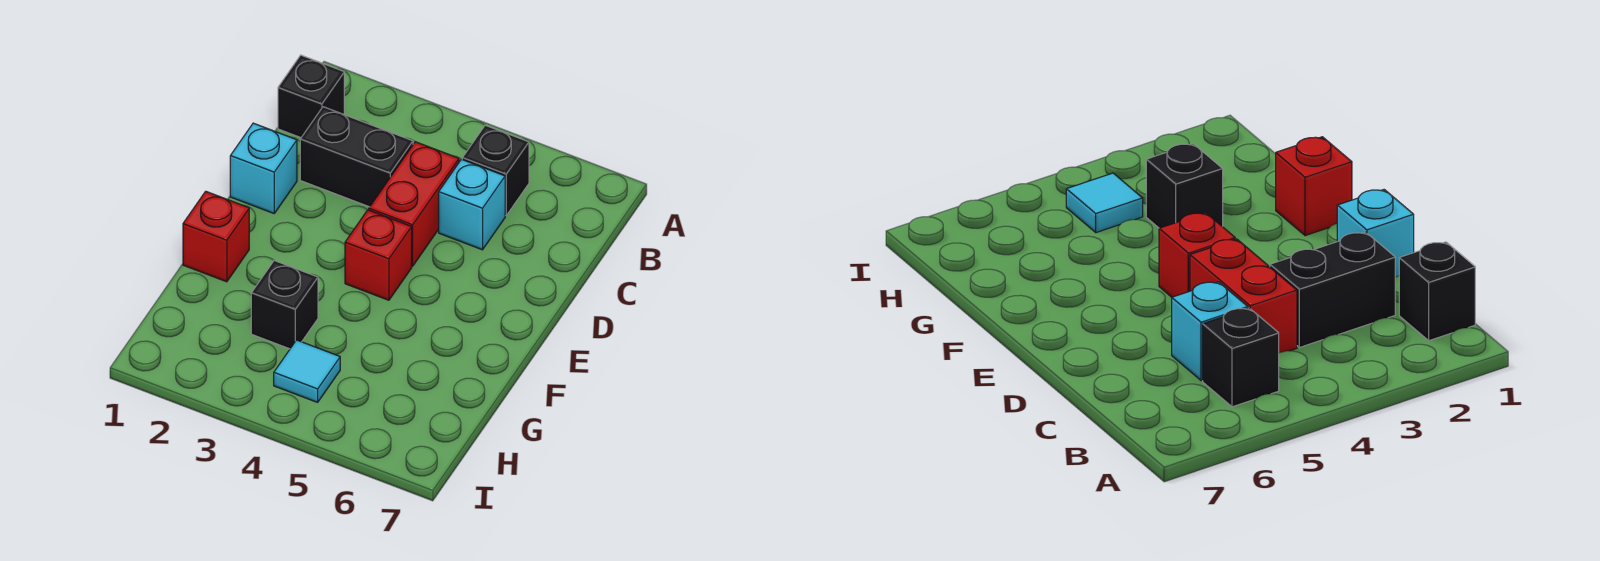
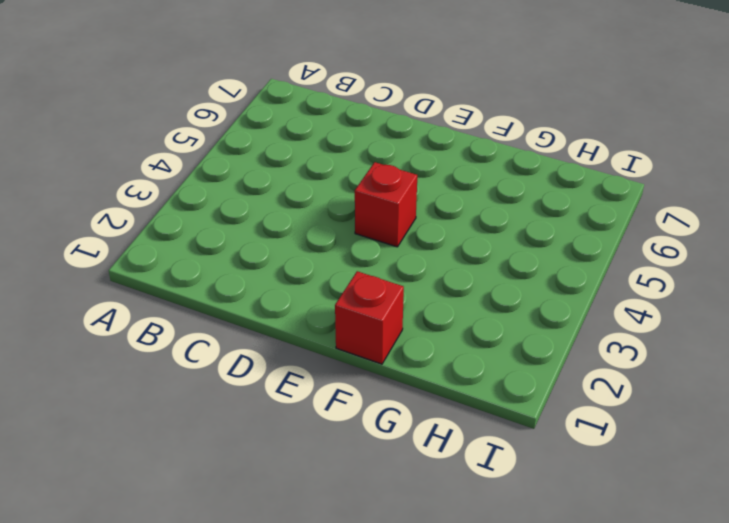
none -> black brick B1 level 1
none -> black brick B5 level 1

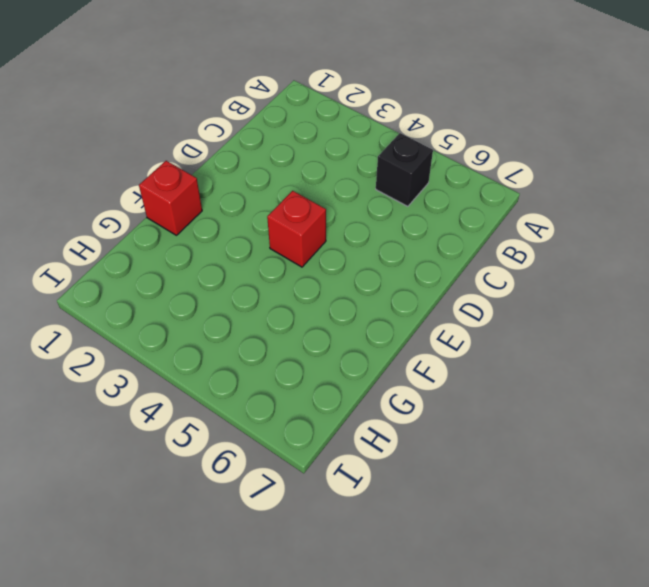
none -> black brick B1 level 1
none -> black brick C2:C3 level 1

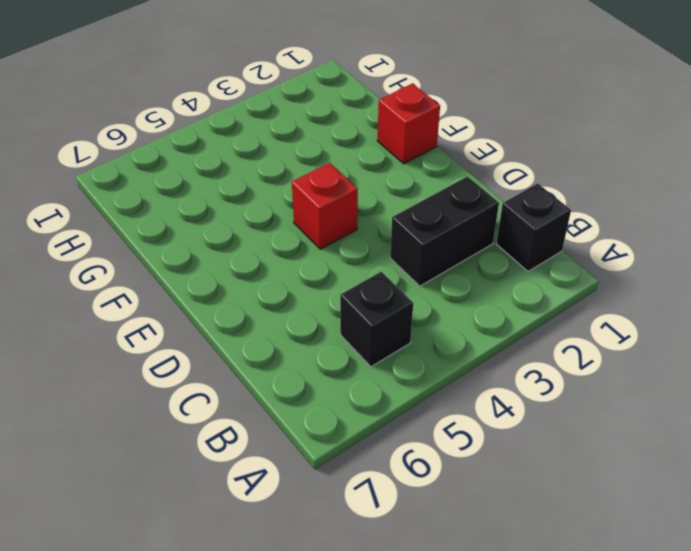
none -> red brick C4:D4 level 1
none -> cyan brick C5 level 1

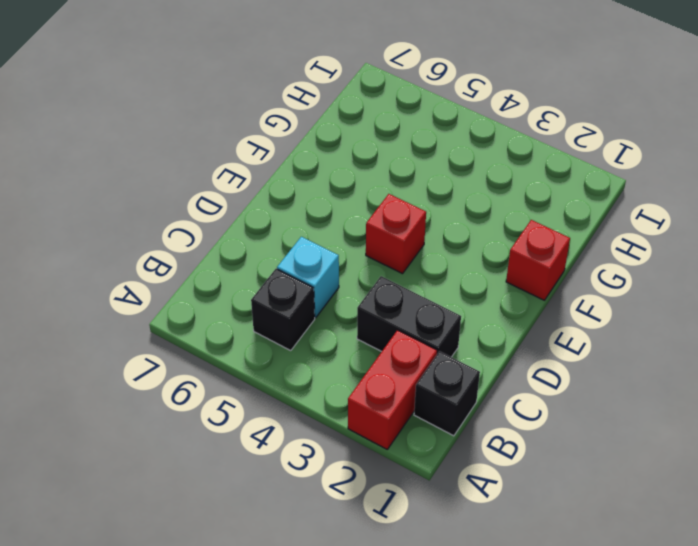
red brick A2:B2 level 1 -> red brick C4:D4 level 1
none -> cyan brick D1 level 1
none -> black brick G3 level 1

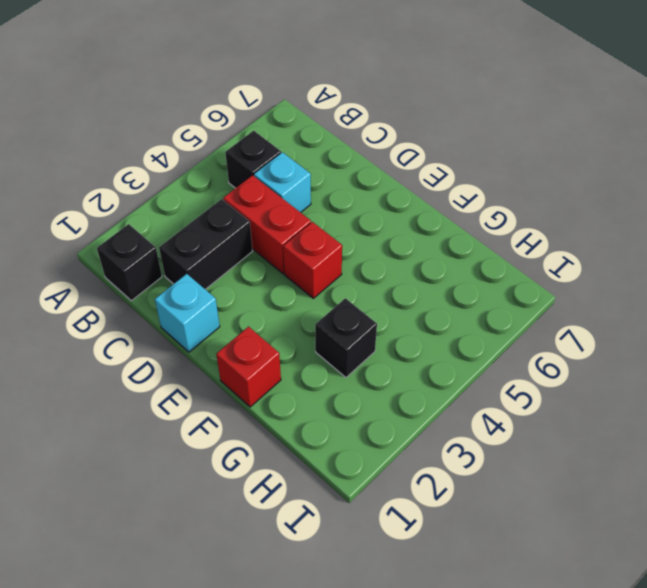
none -> cyan tile H4 level 1

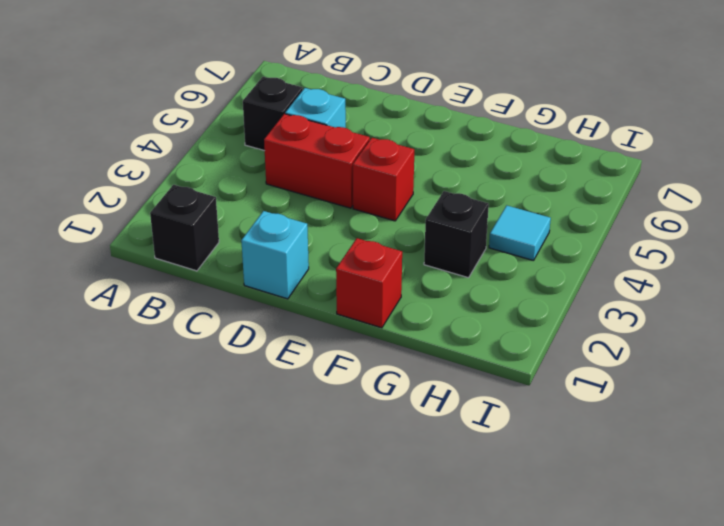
none -> black brick C2:C3 level 1

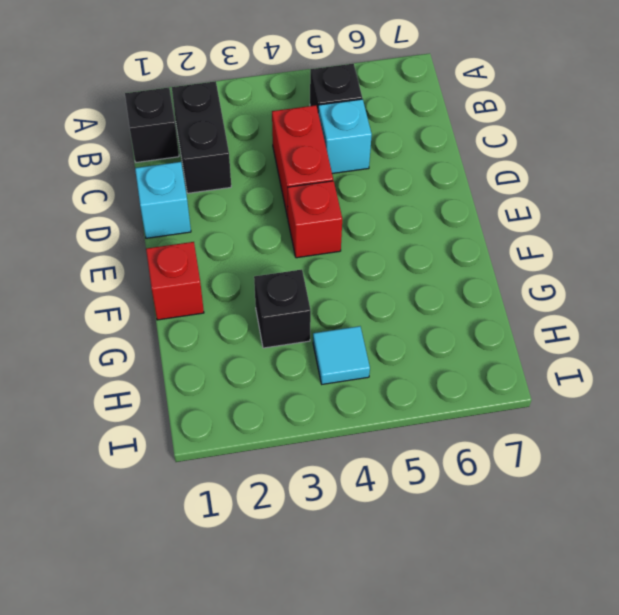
black brick B2:C2 level 1 -> black brick C2:C3 level 1

